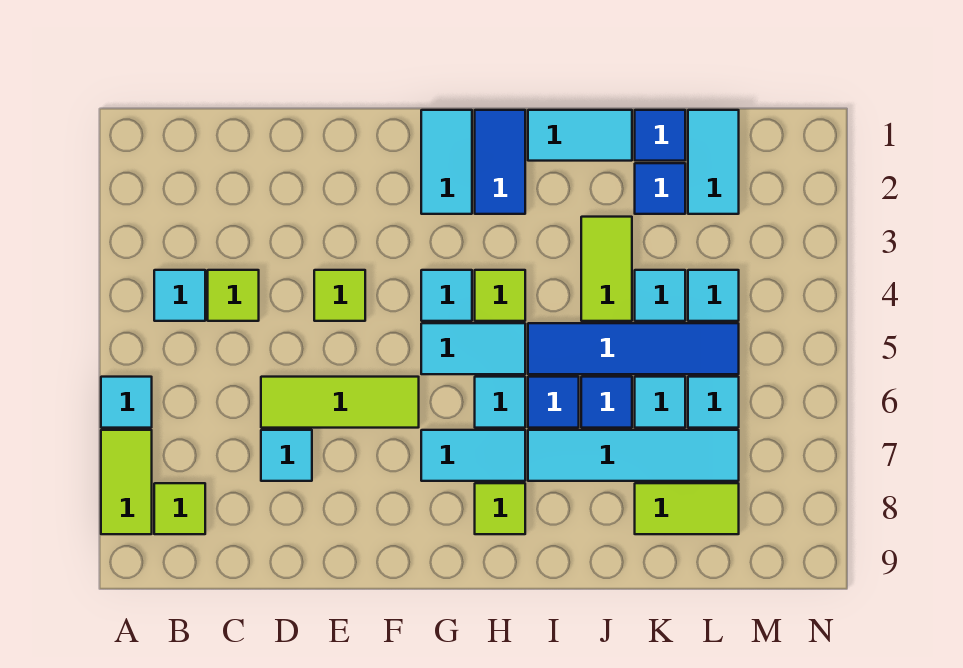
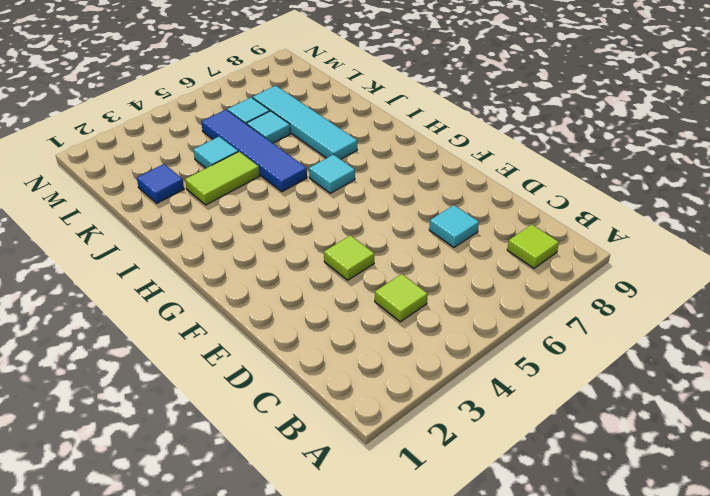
none -> cyan tile A6 level 1
none -> lime tile A7:A8 level 1
none -> cyan tile B4 level 1
none -> lime tile D6:F6 level 1

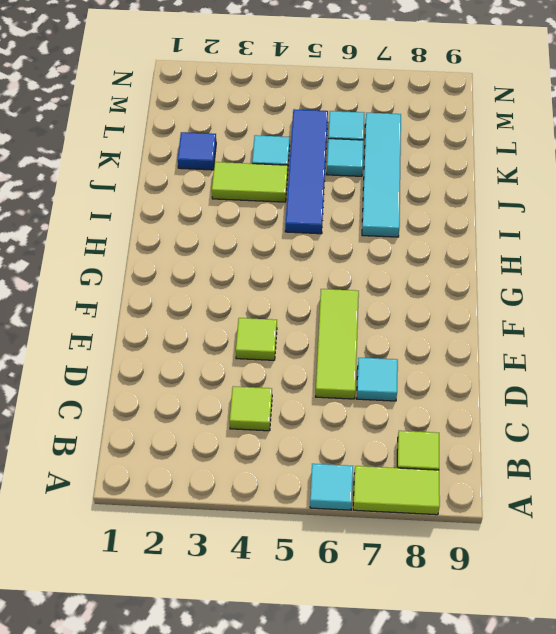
none -> cyan tile B4 level 1
none -> cyan tile G1:G2 level 1
none -> cyan tile G4 level 1
none -> cyan tile G5:H5 level 1

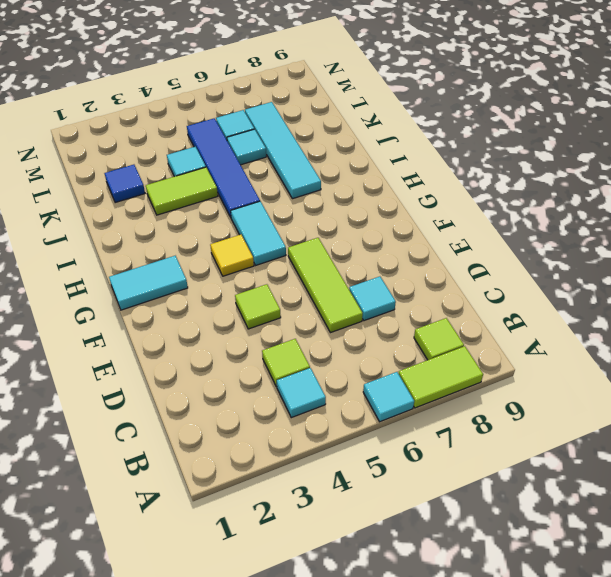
yellow tile G4 level 1 -> cyan tile G4 level 1
none -> cyan tile G7:H7 level 1
none -> blue tile H1:H2 level 1
none -> lime tile H4 level 1
none -> cyan tile H6 level 1

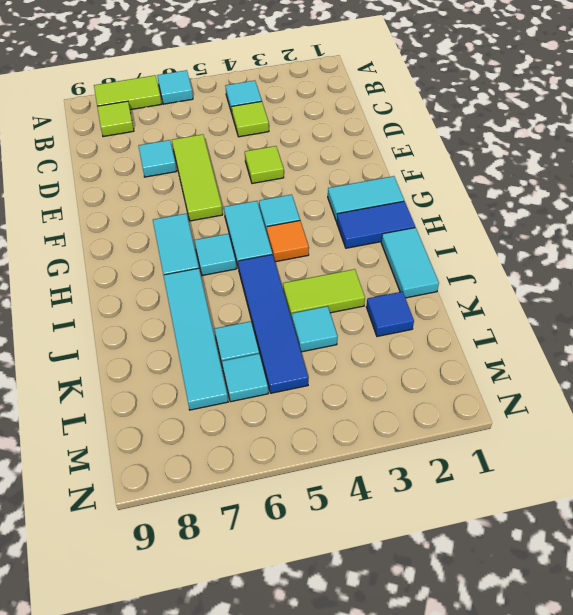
orange tile H4 level 1 -> lime tile H4 level 1
none -> lime tile H8 level 1
none -> blue tile I6 level 1
none -> blue tile J6 level 1
none -> blue tile K1 level 1

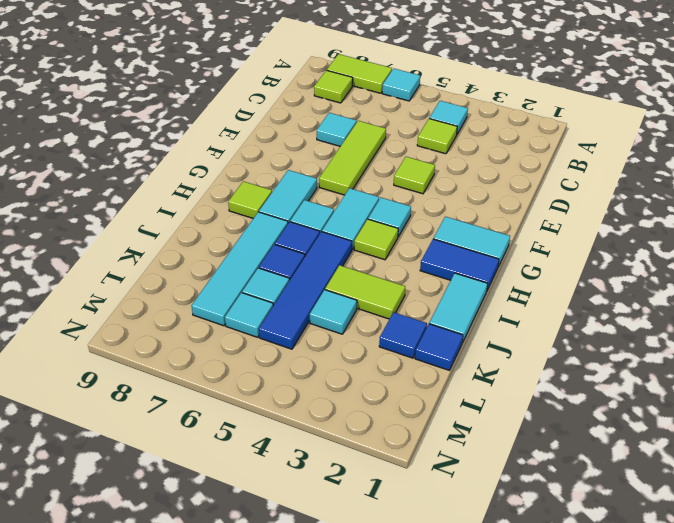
none -> lime tile K8:L8 level 1
none -> cyan tile L1:L2 level 1
none -> cyan tile L4 level 1

